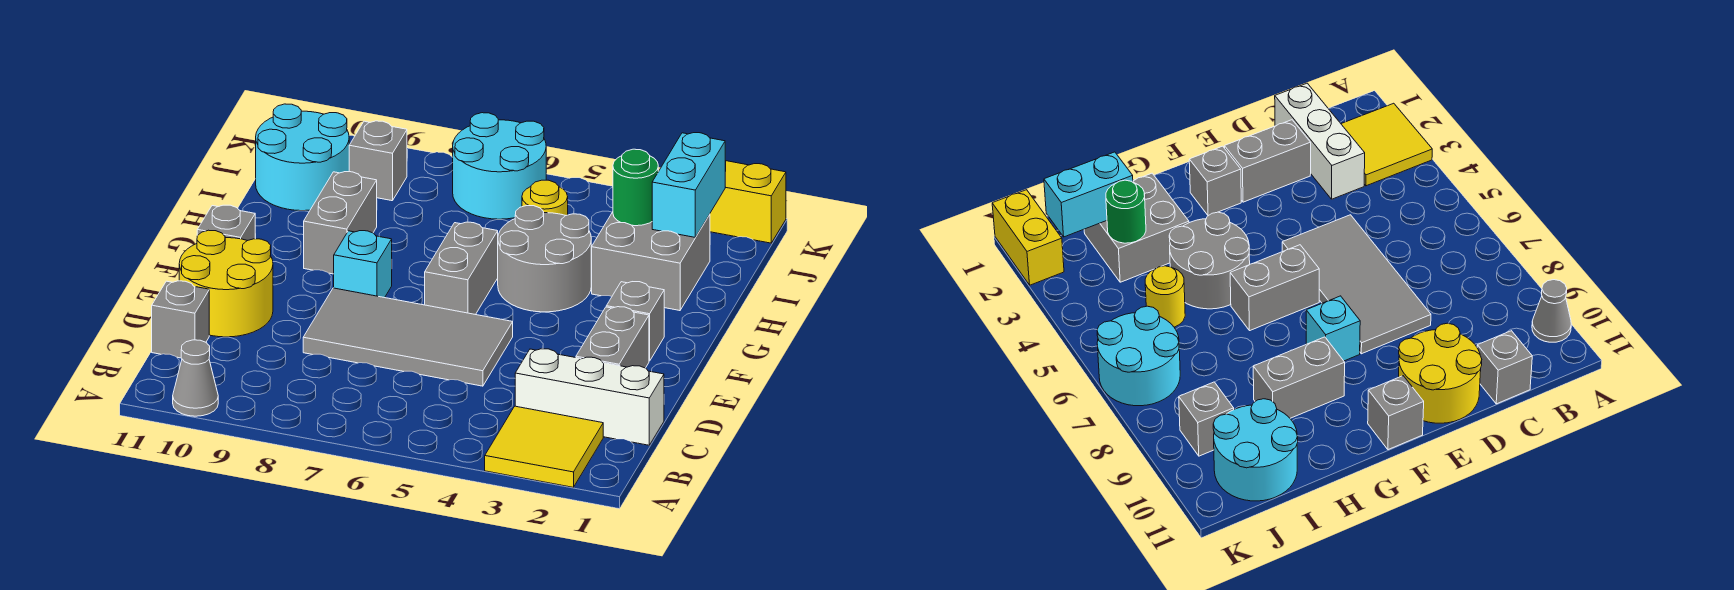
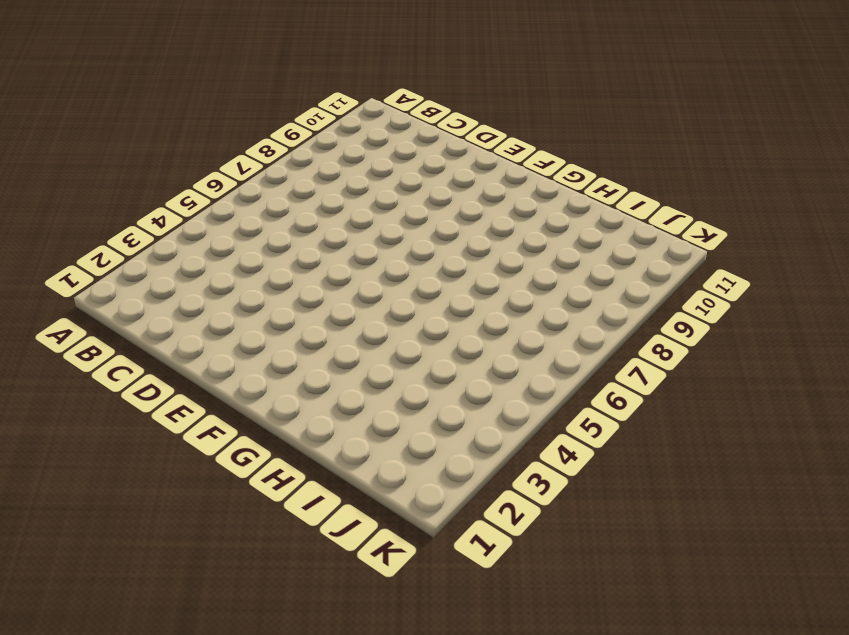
none -> yellow tile A2:B3 level 1
none -> grey cone A10 level 1
none -> white brick C1:C3 level 1

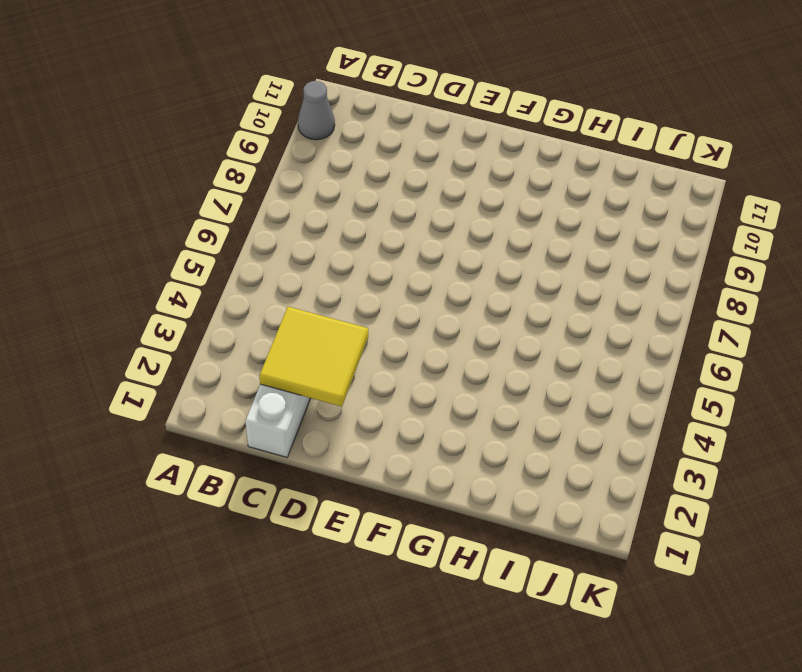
yellow tile C2:D3 level 2 -> yellow tile A2:B3 level 1
none -> grey brick C11 level 1
none -> grey brick D2:E2 level 1
none -> grey tile D5:E8 level 1

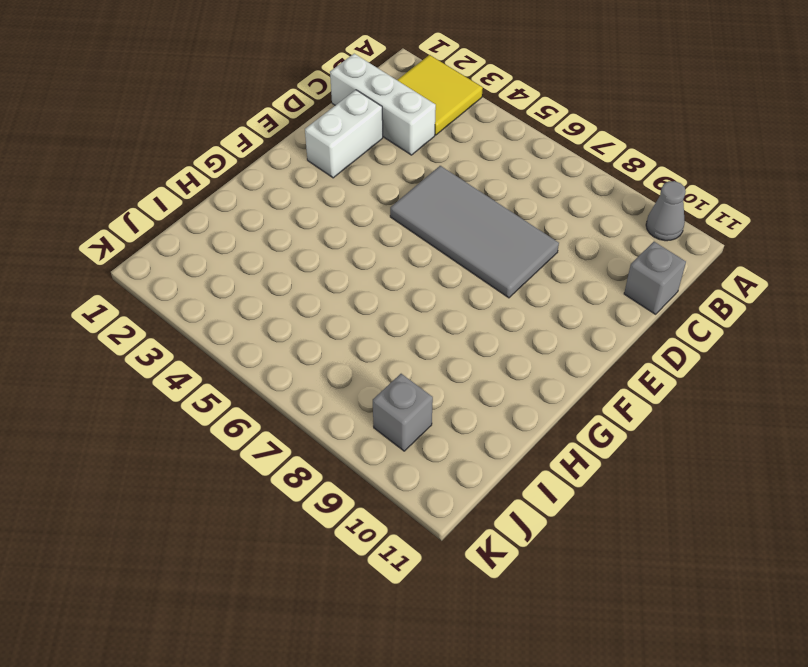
white brick D2:E2 level 1 -> grey brick D2:E2 level 1
none -> yellow round brick D10:E11 level 1
none -> grey brick F2 level 1
none -> grey brick F6:G6 level 1

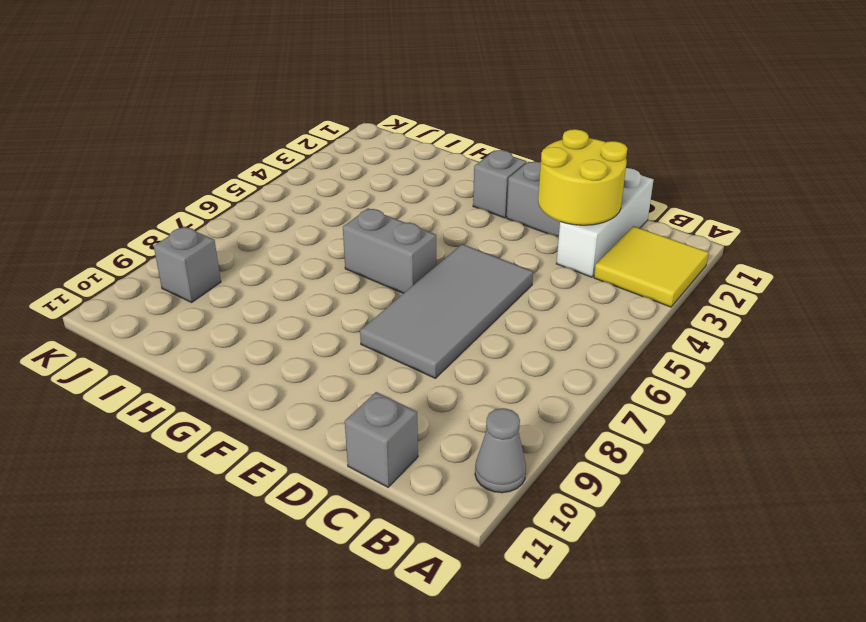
yellow round brick C2:D3 level 2 -> yellow round brick D10:E11 level 1
none -> cyan brick F8 level 1
none -> grey brick F11 level 1
none -> grey round brick G4:H5 level 1

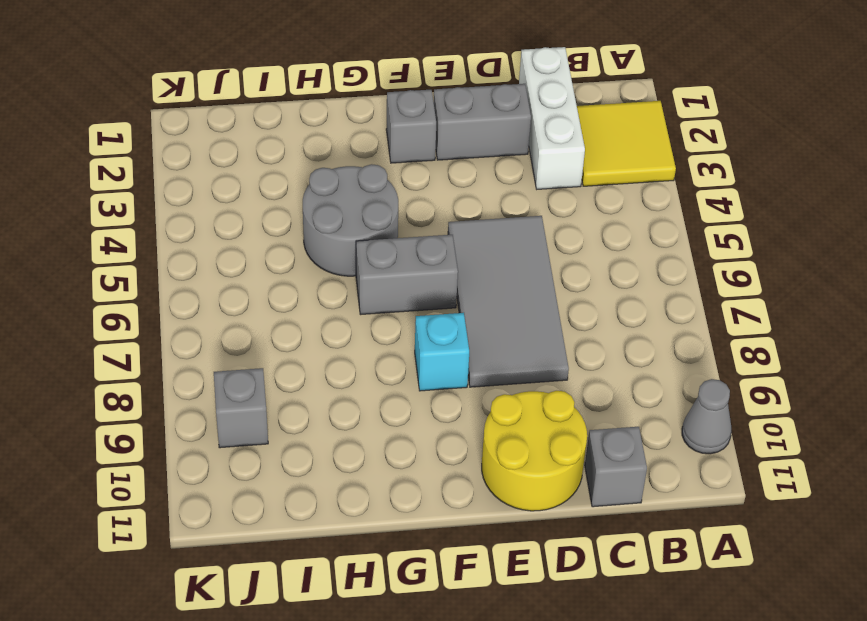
none -> grey brick F11 level 1
none -> grey brick G9:H9 level 1
none -> grey brick H2:I3 level 1

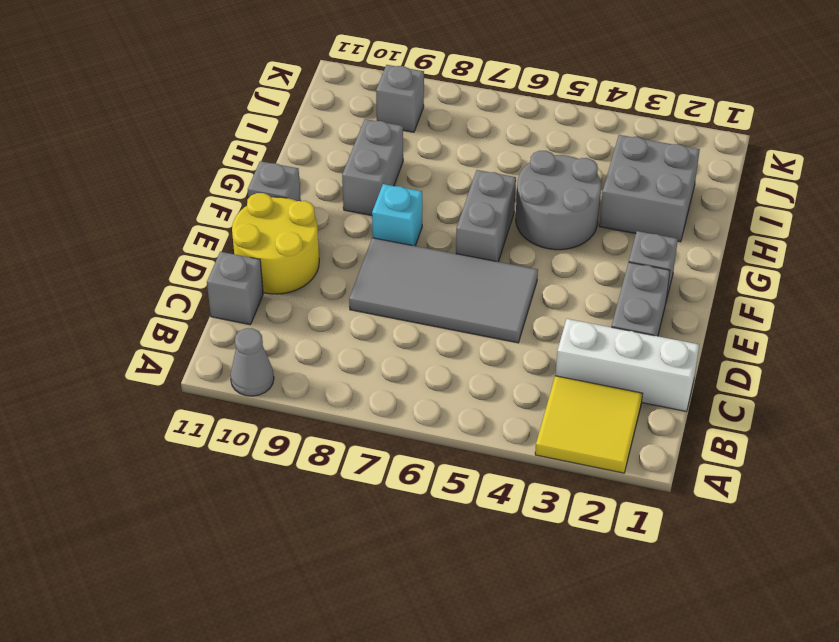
none -> yellow round brick I5 level 1
none -> cyan round brick I10:J11 level 1
none -> cyan round brick J6:K7 level 1

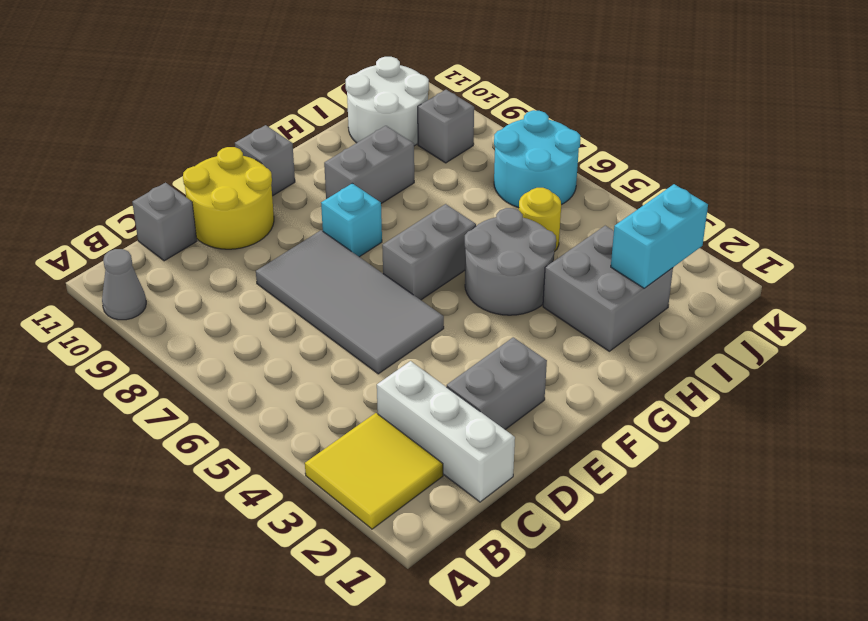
white round brick I10:J11 level 1 -> cyan round brick I10:J11 level 1
none -> grey brick F2 level 1
none -> yellow brick K1:K2 level 1
none -> green round brick I3 level 2

